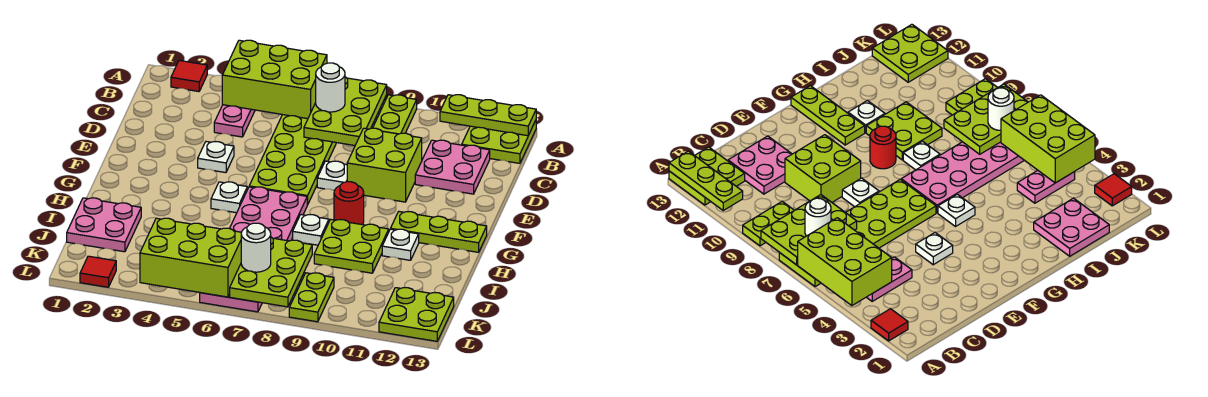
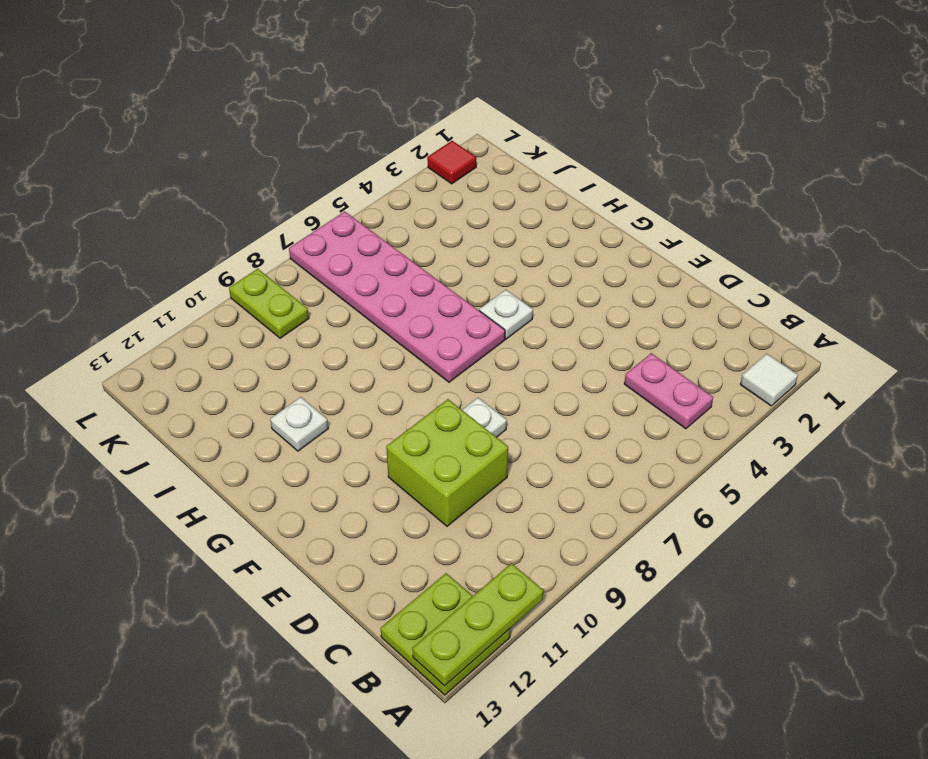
white tile A2 level 1 -> red tile A2 level 1
none -> lime plate A6:F7 level 1
none -> lime plate A9:B9 level 1
none -> pink plate C11:D12 level 1

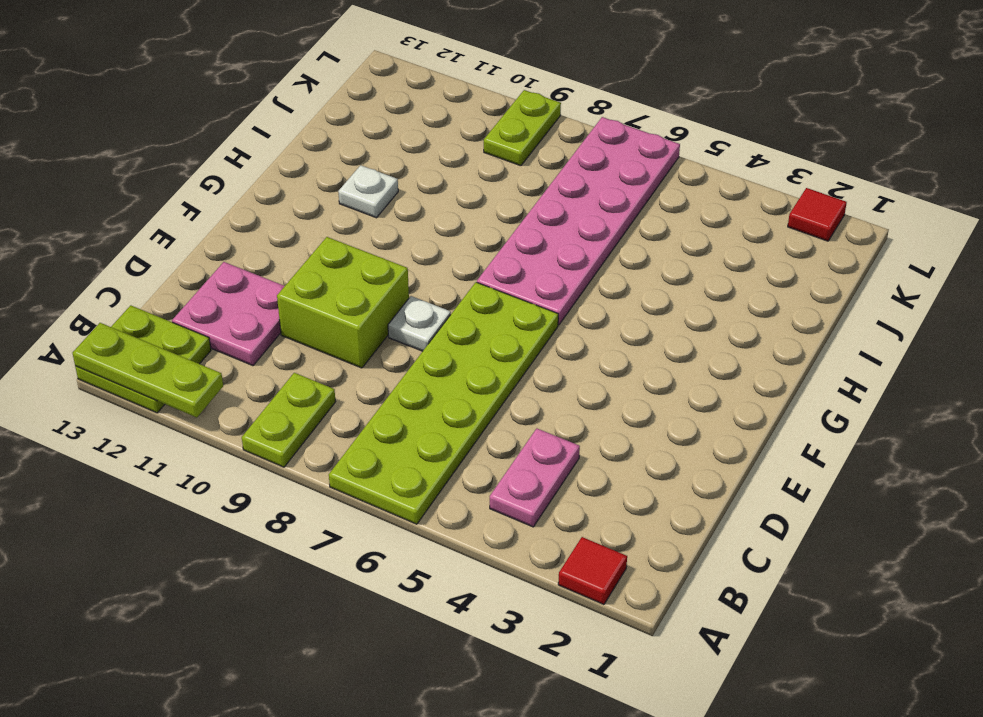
none -> white plate E4 level 1
none -> white plate G5 level 1
none -> red round brick G9 level 1

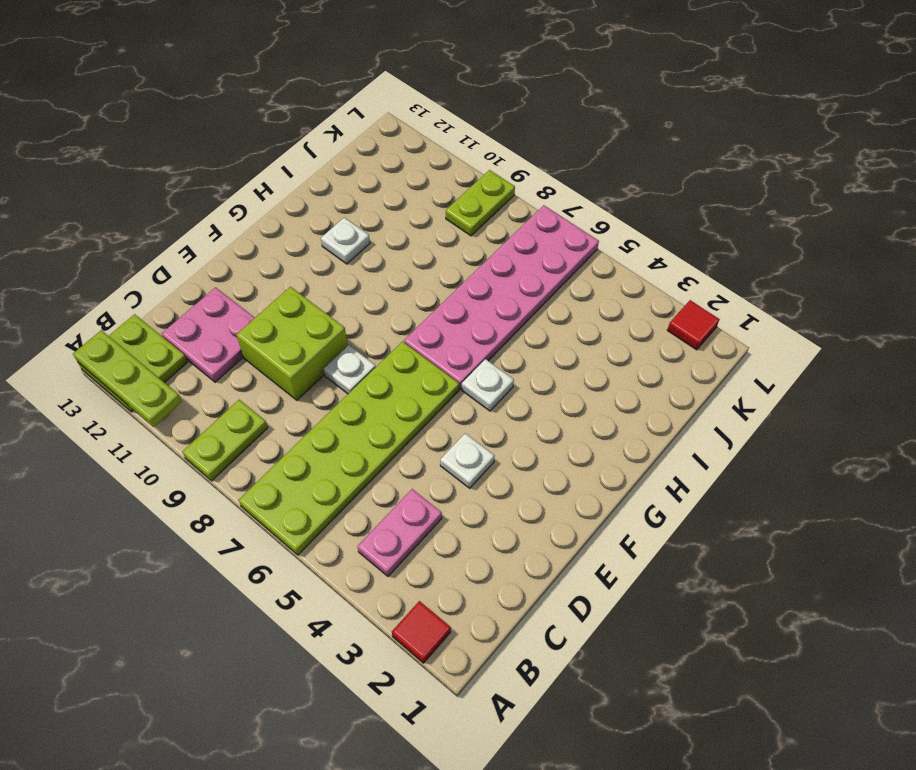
none -> red round brick G9 level 1
none -> lime plate G11:G13 level 1
none -> white plate H8 level 1

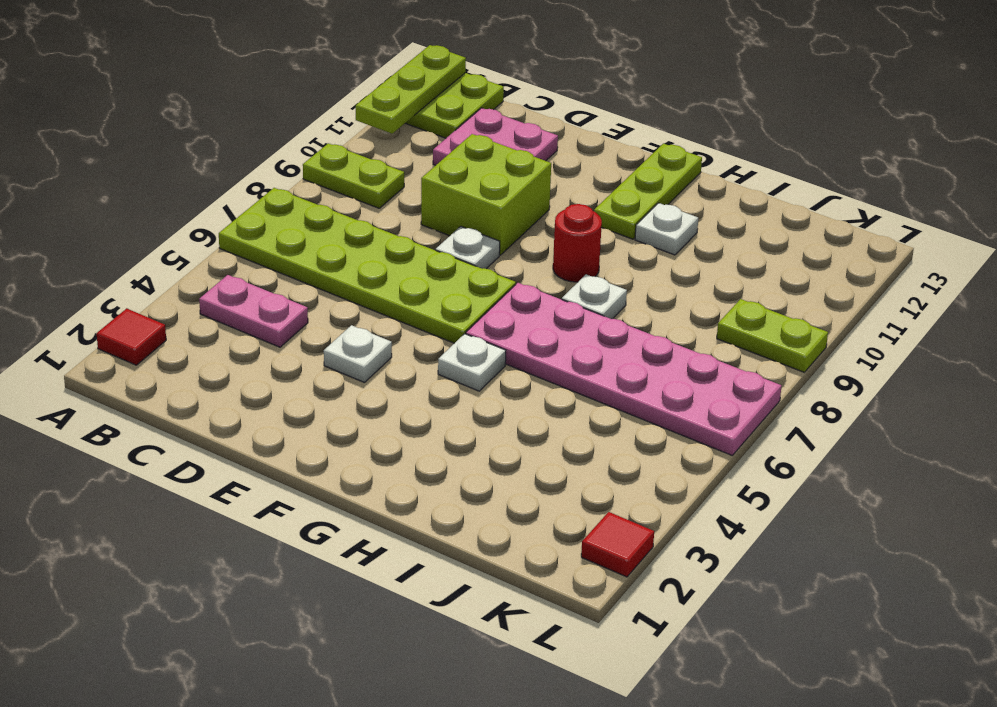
none -> lime plate H9:I10 level 1
none -> pink plate I1:J2 level 1
none -> pink plate J4:K4 level 1

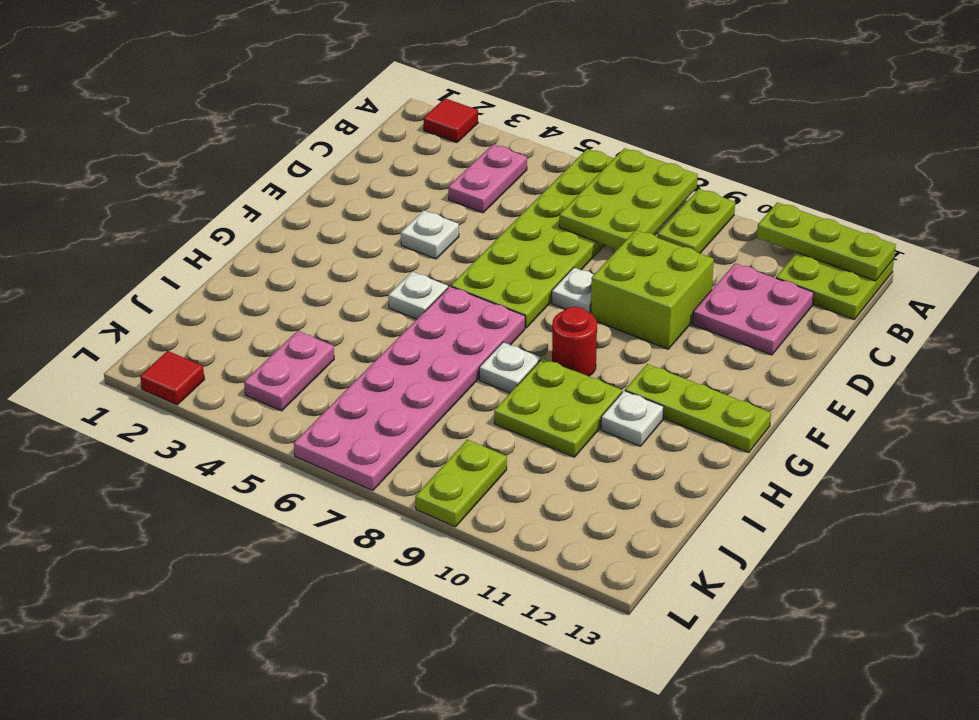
none -> pink plate I1:J2 level 1
none -> lime plate K12:L13 level 1
none -> lime brick A4:B6 level 2

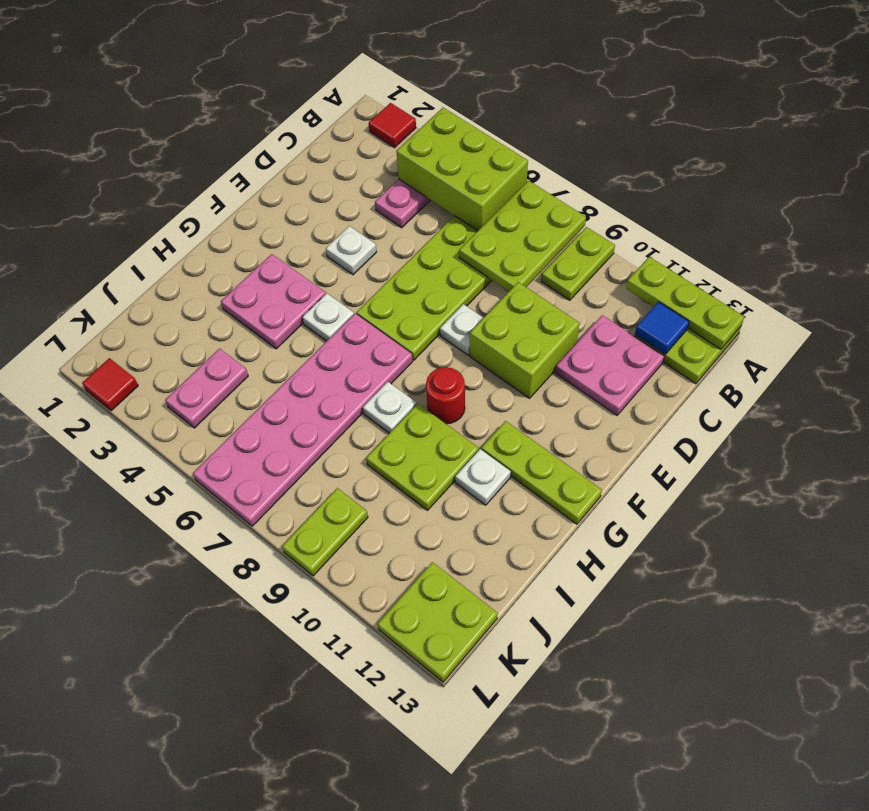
blue tile B12 level 2 -> none
pink plate G3:H4 level 1 -> pink plate I1:J2 level 1
none -> lime plate J7:L8 level 2
none -> lime brick K4:L6 level 2
none -> white round brick B7 level 3

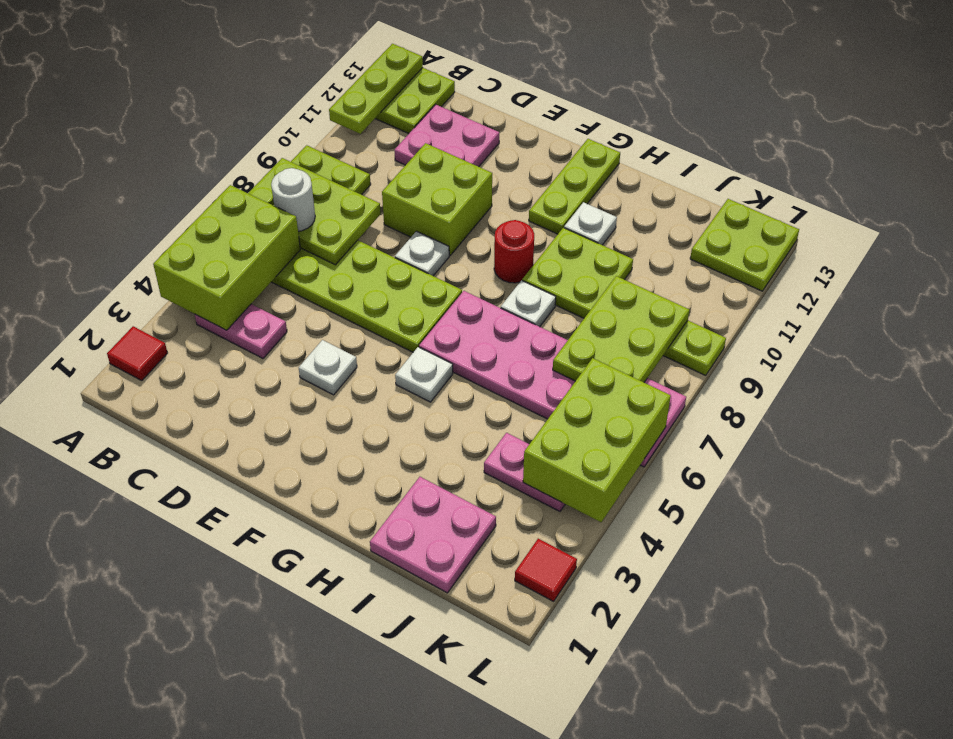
lime plate J7:K9 level 2 -> lime plate J7:L8 level 2
none -> white round brick K7 level 3

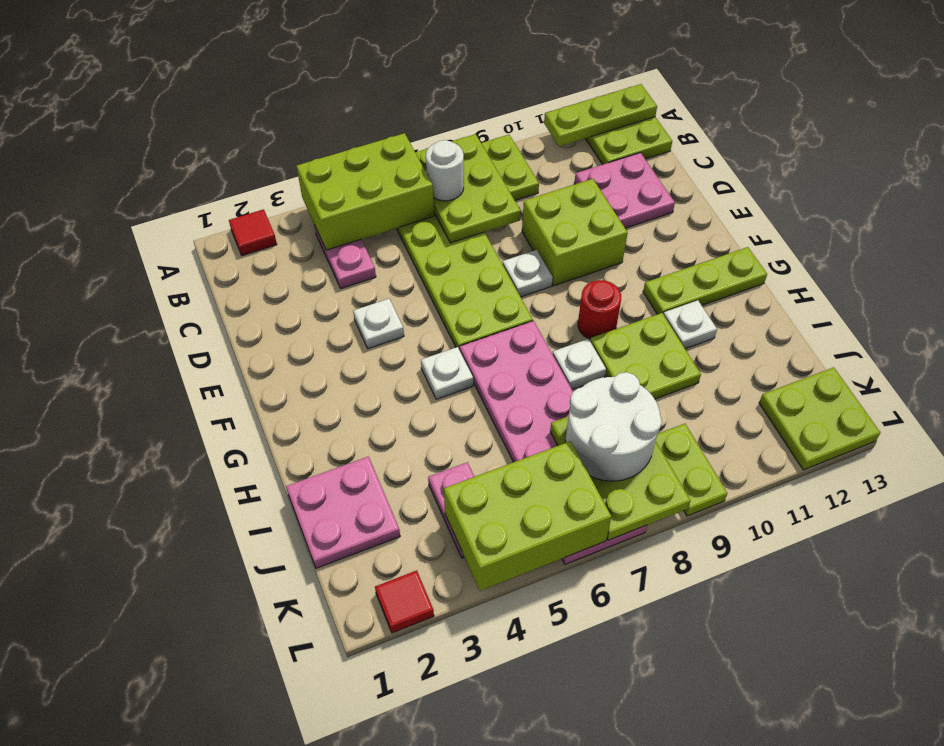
white round brick J7:K8 level 3 -> white round brick K7 level 3

